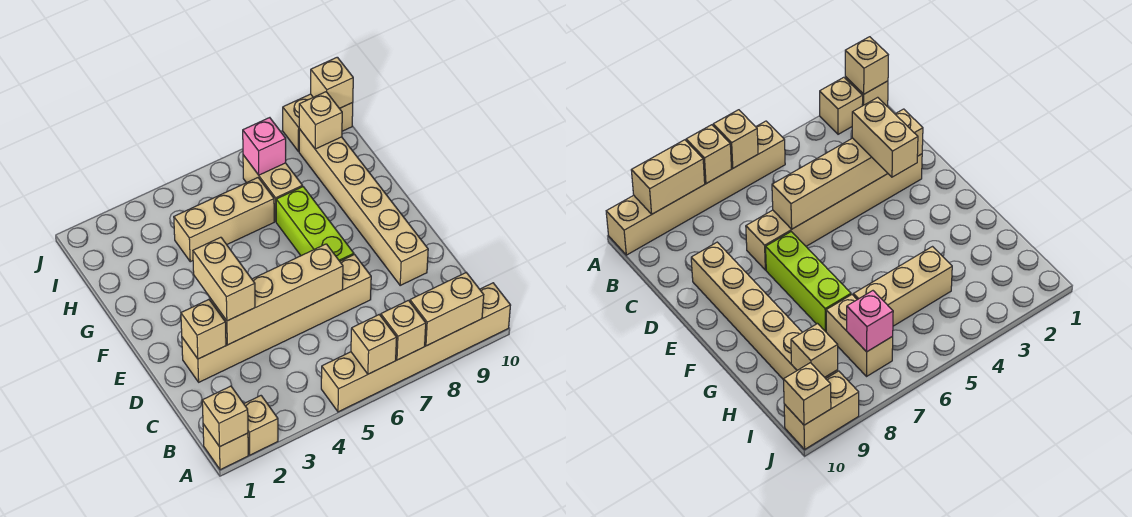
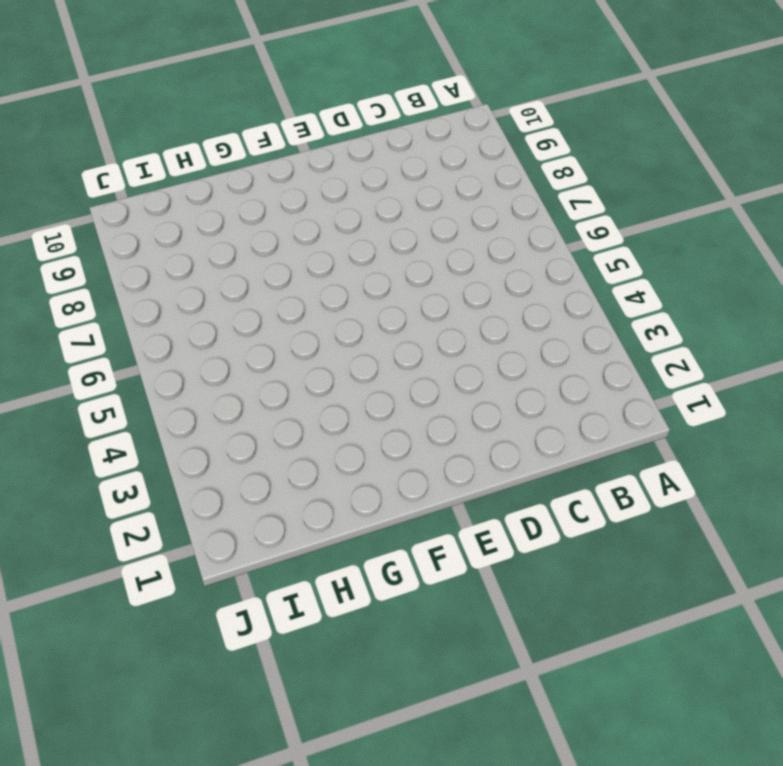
none -> tan brick A1 level 1
none -> tan brick A2 level 1
none -> tan brick A5:A10 level 1

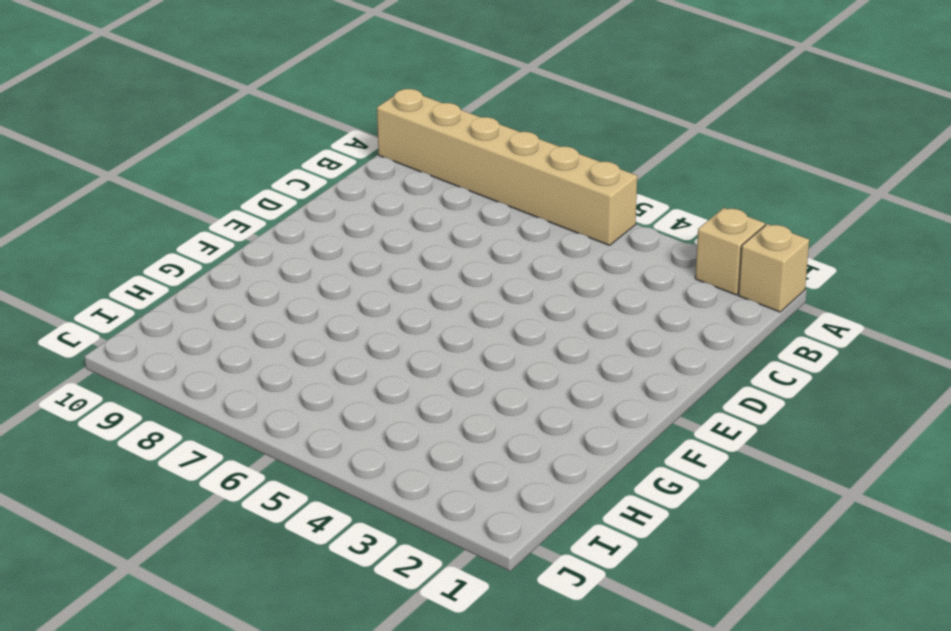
none -> tan brick D2:D7 level 1
none -> tan brick D9:I9 level 1
none -> lime brick E7:G7 level 1

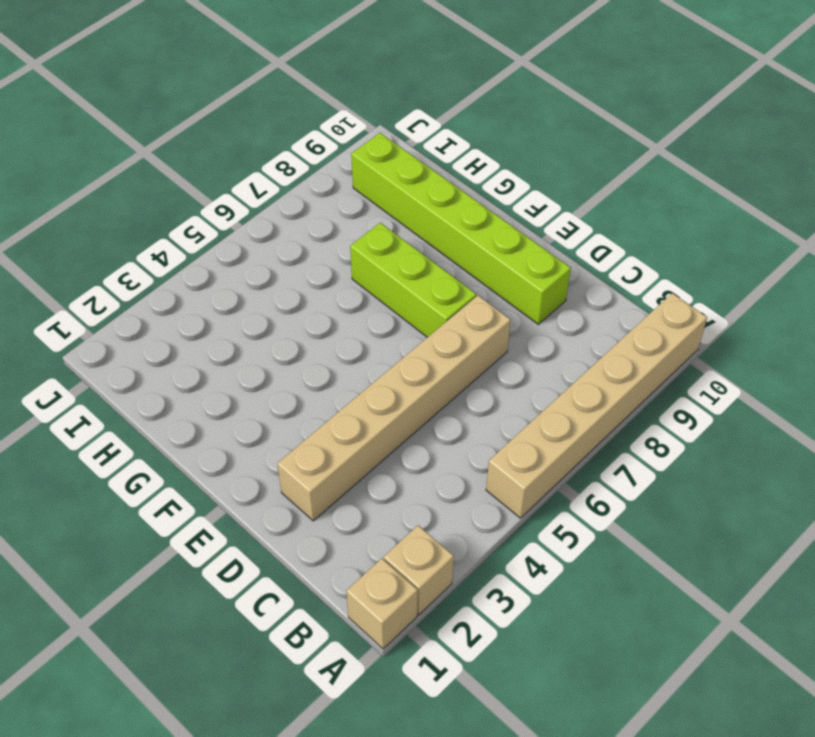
lime brick D9:I9 level 1 -> tan brick D9:I9 level 1
none -> tan brick H4:H6 level 1
none -> tan brick H7:I7 level 1
none -> tan brick J9:J10 level 1

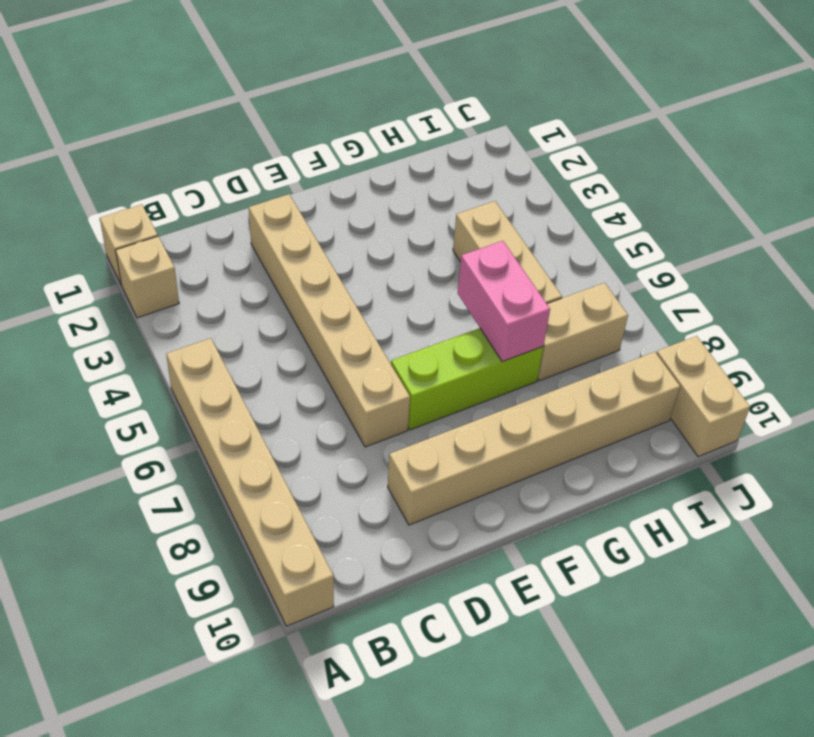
pink brick G6:G7 level 2 -> none
none -> tan brick A1 level 2
none -> tan brick A6 level 2
none -> tan brick A7 level 2

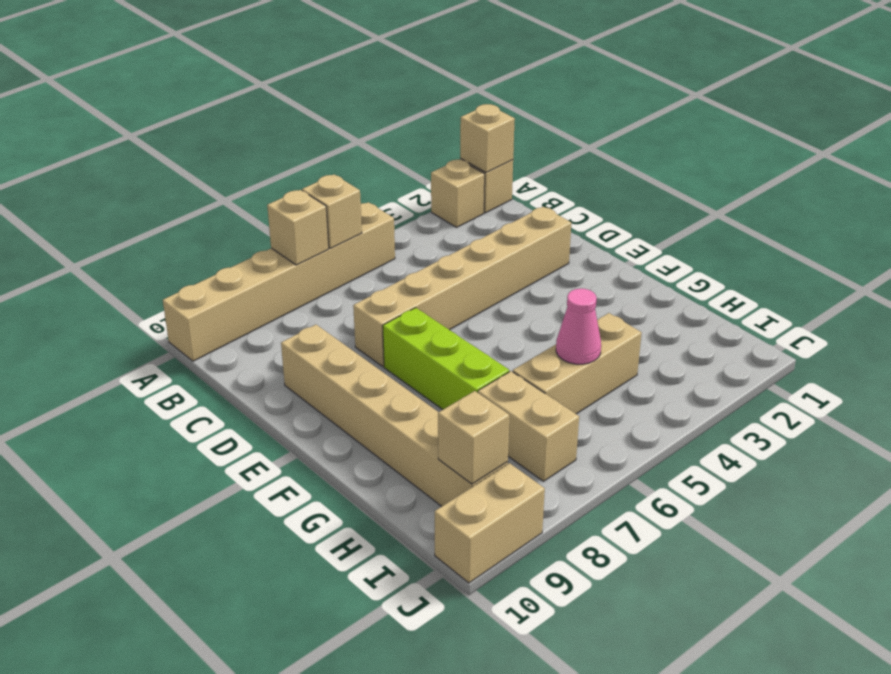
pink cone H5 level 2 -> none
none -> tan brick A8:A9 level 2
none -> tan brick D2 level 2
none -> tan brick D3:D6 level 2

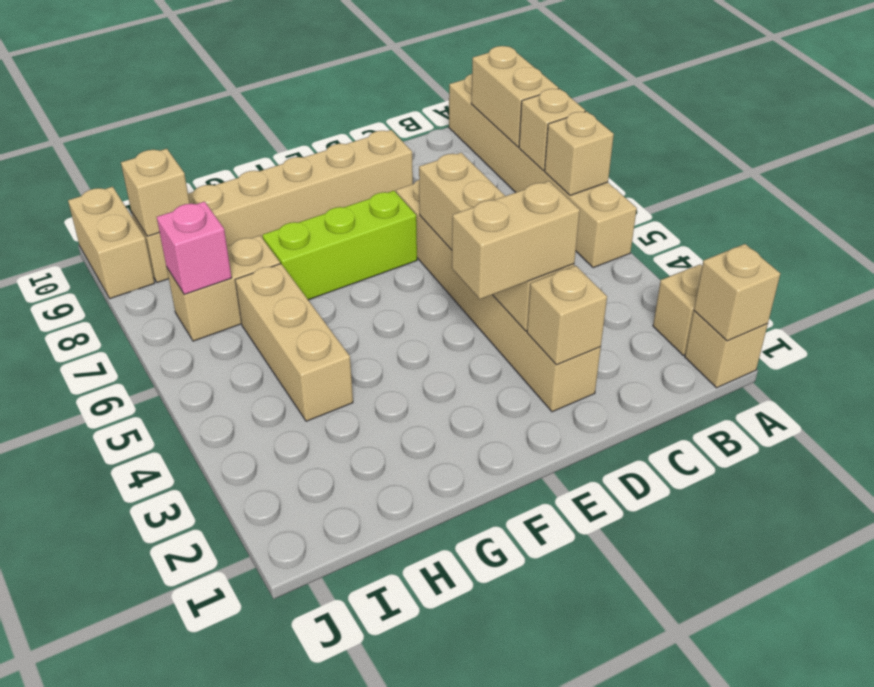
none -> tan brick J10 level 2

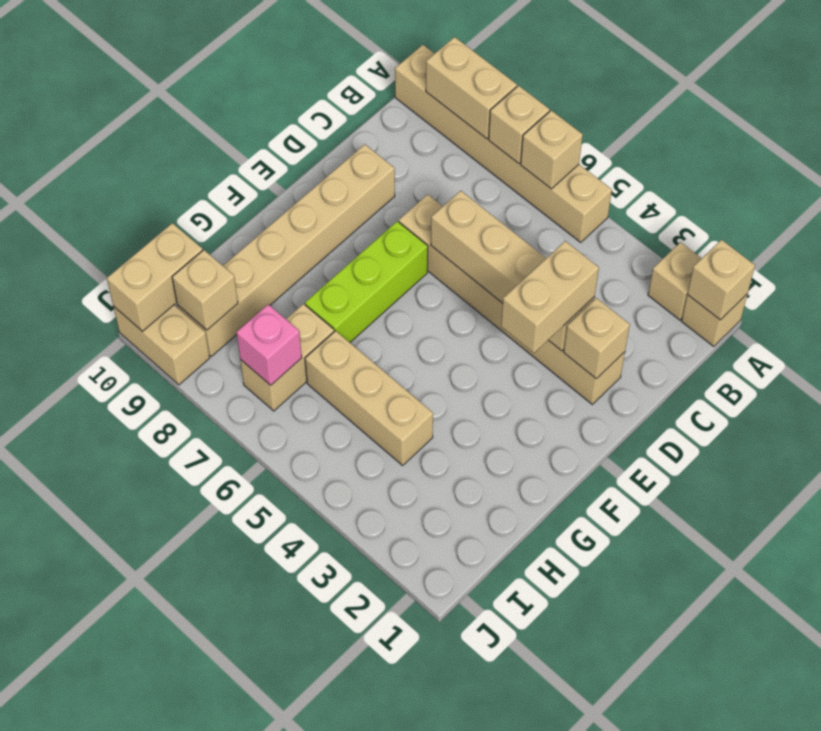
tan brick I10:J10 level 2 -> tan brick J10 level 2

